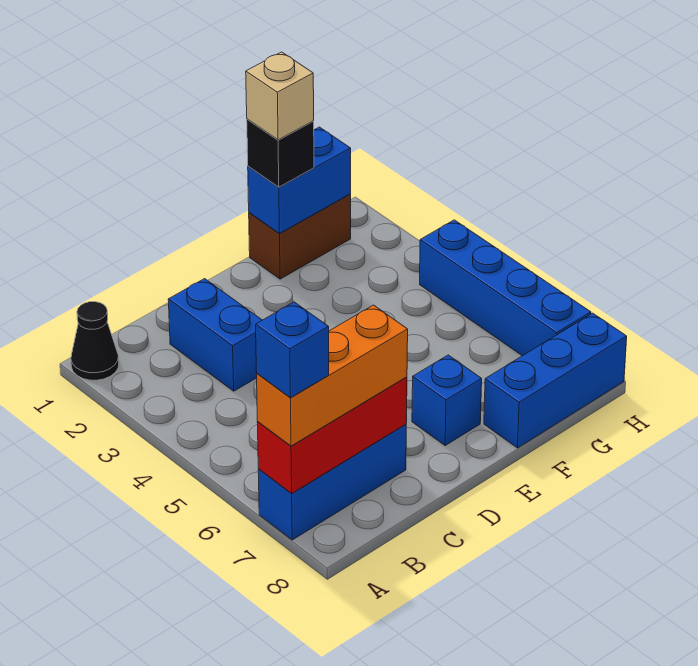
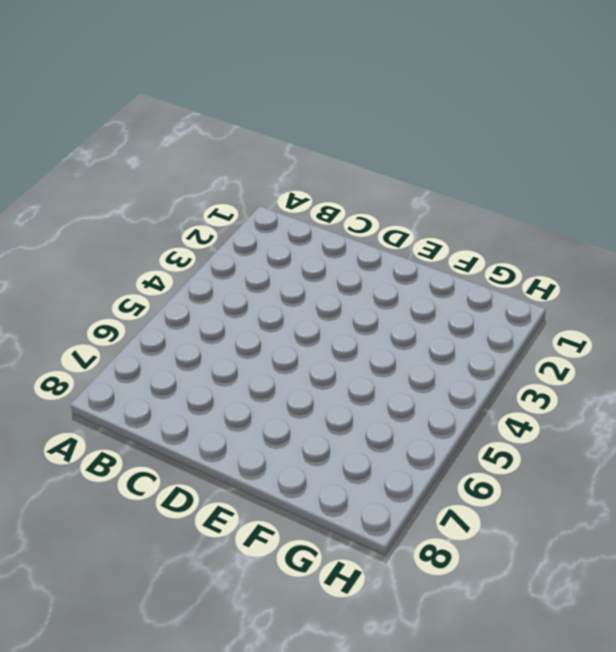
none -> black cone A1 level 1
none -> blue brick A7:C7 level 1
none -> blue brick C2:C3 level 1

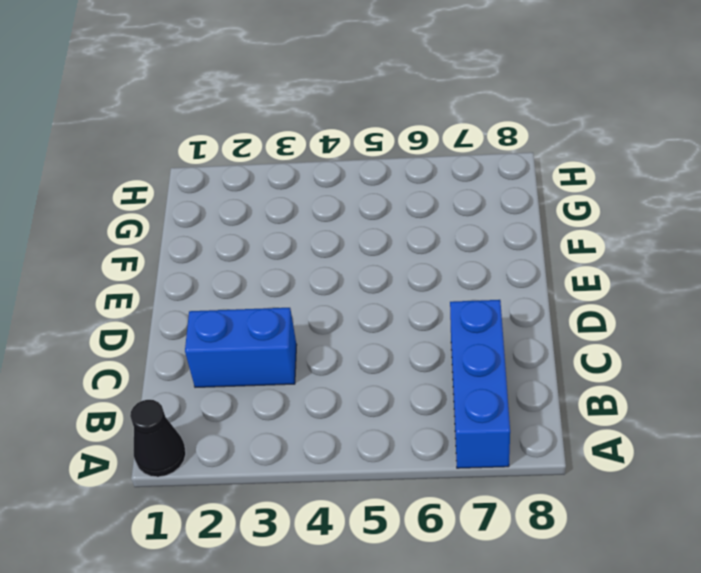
none -> blue brick E7 level 1
none -> brown brick F1:G1 level 1
none -> blue brick F8:H8 level 1

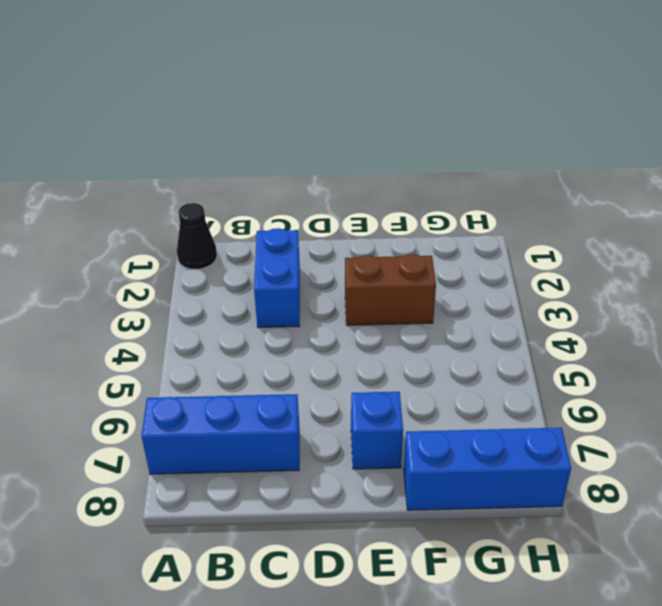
brown brick E3:F3 level 1 -> brown brick F1:G1 level 1
none -> blue brick H4:H7 level 1
none -> red brick A7:C7 level 2
none -> blue brick F1:G1 level 2

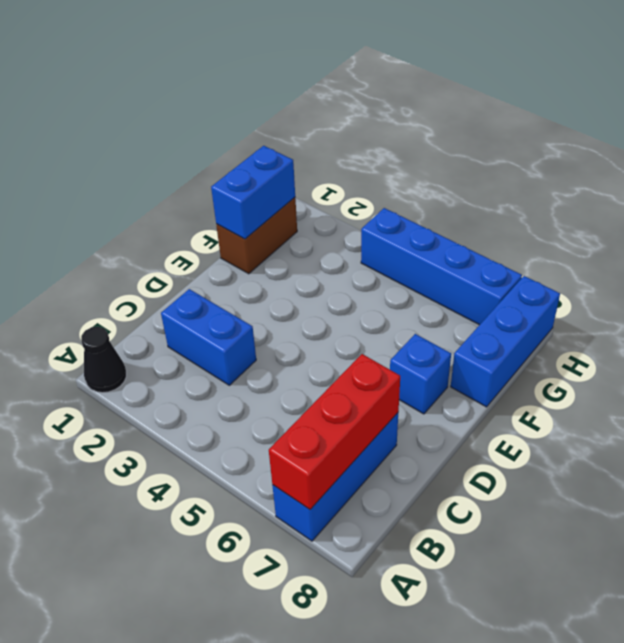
none -> orange brick A7:C7 level 3
none -> black brick F1 level 3
none -> blue brick A7 level 4

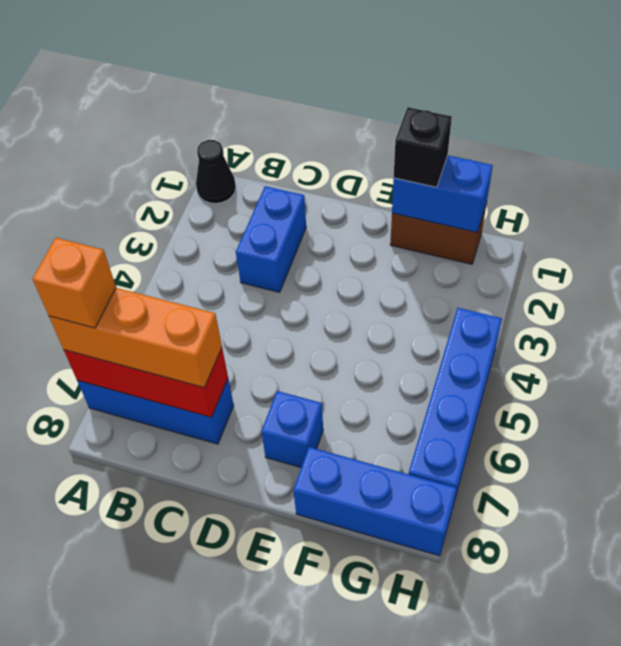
orange brick A7 level 4 -> blue brick A7 level 4
none -> tan brick F1 level 4

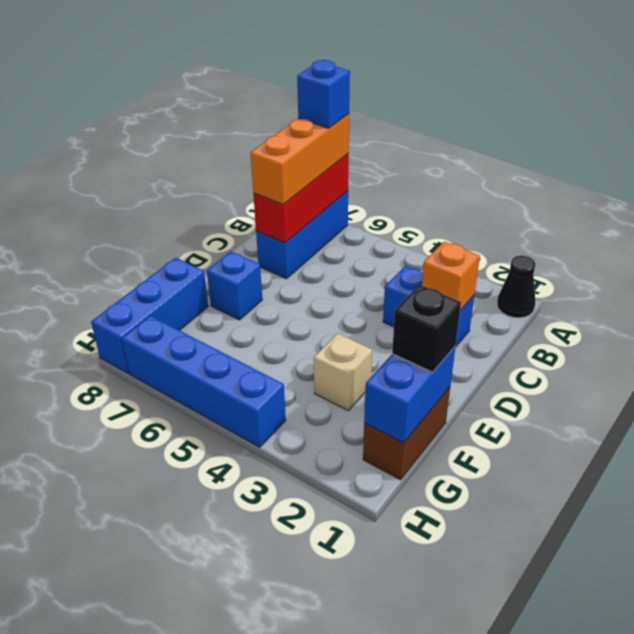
orange brick C2 level 2 -> none
tan brick F3 level 1 -> tan brick F1 level 4

